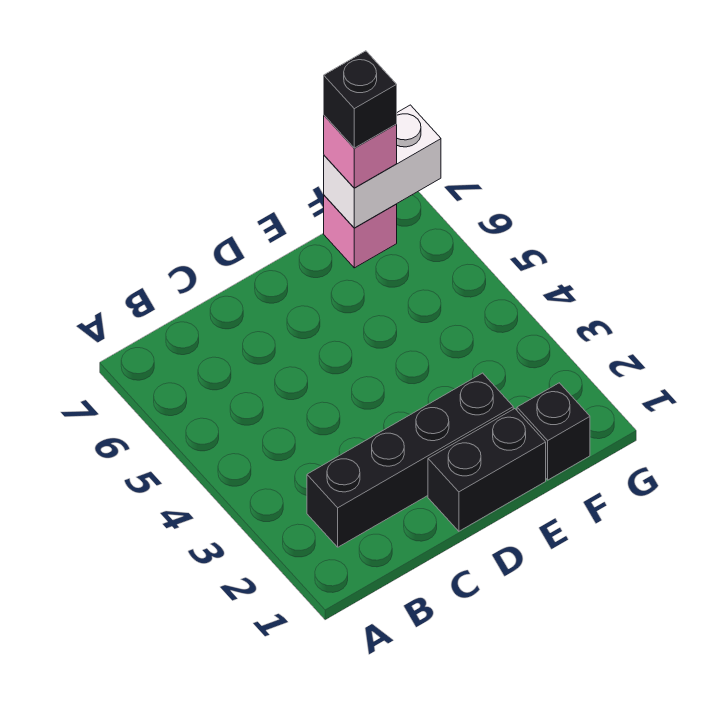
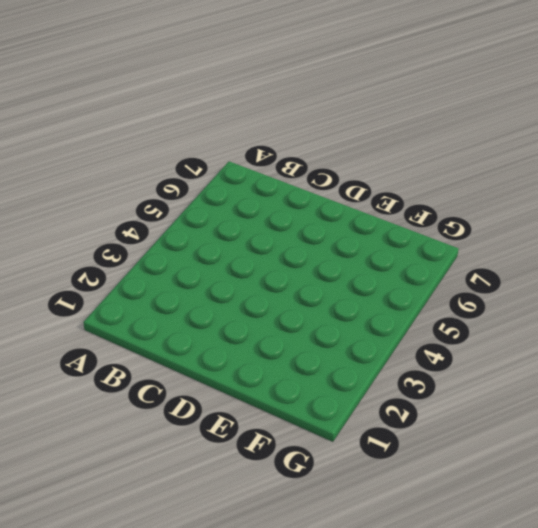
none -> black brick B2:E2 level 1
none -> black brick D1:E1 level 1

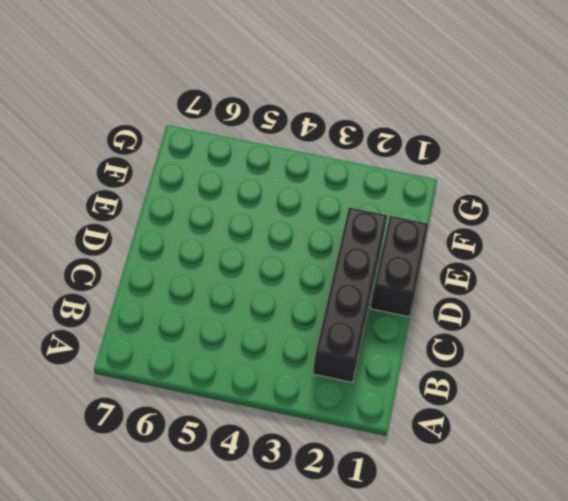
none -> black brick F1 level 1
none -> pink brick F7 level 1

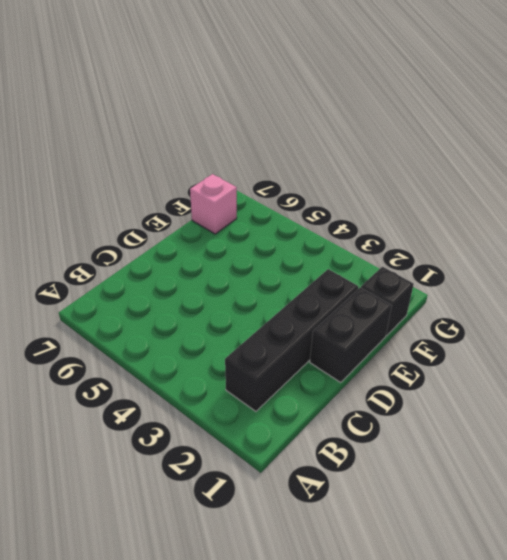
none -> white brick F7:G7 level 2
none -> pink brick F7 level 3

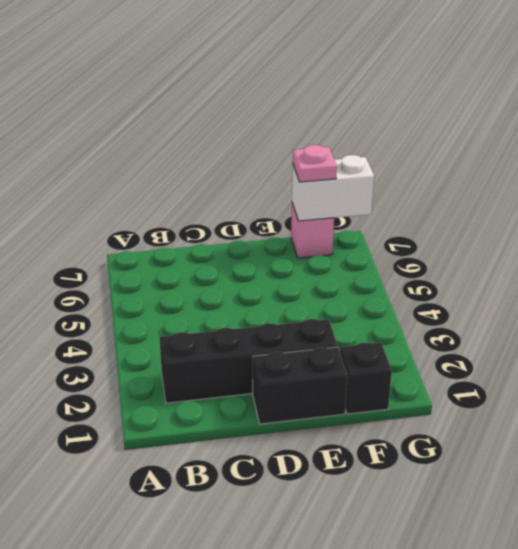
pink plate F7 level 3 -> pink brick F7 level 3
none -> black brick F7 level 4

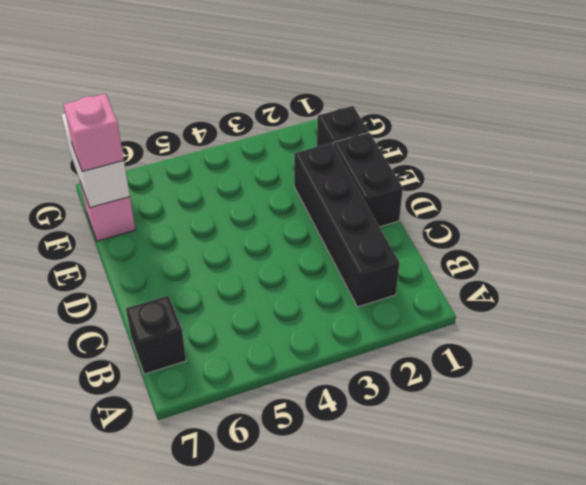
black brick B7 level 1 -> black brick F7 level 4

